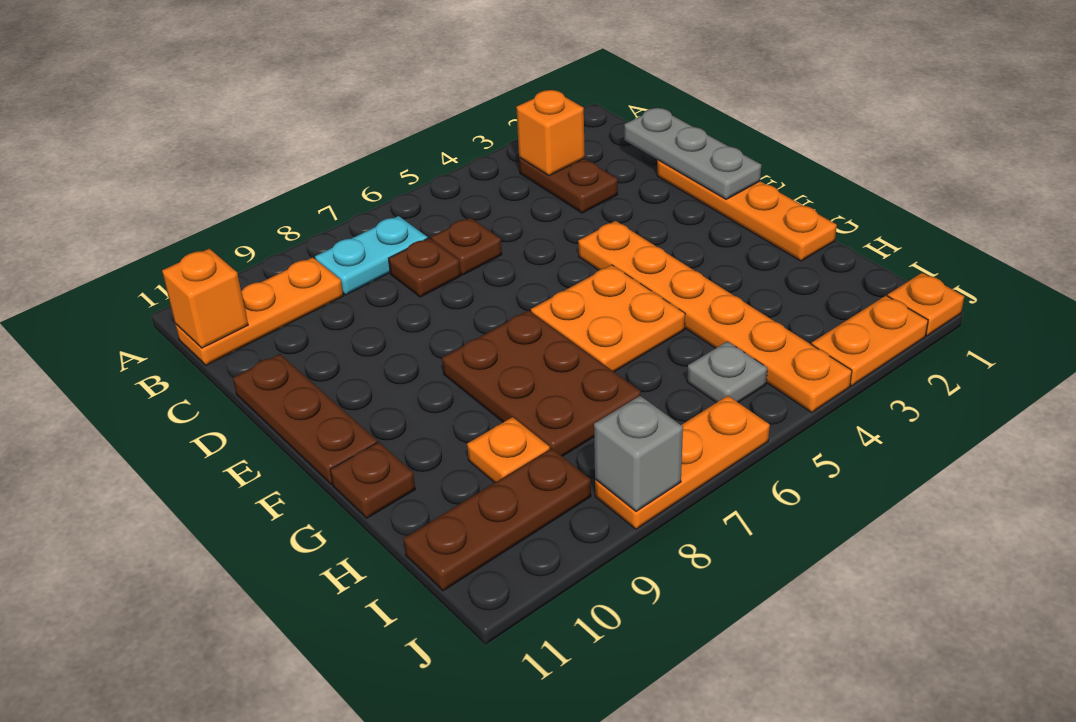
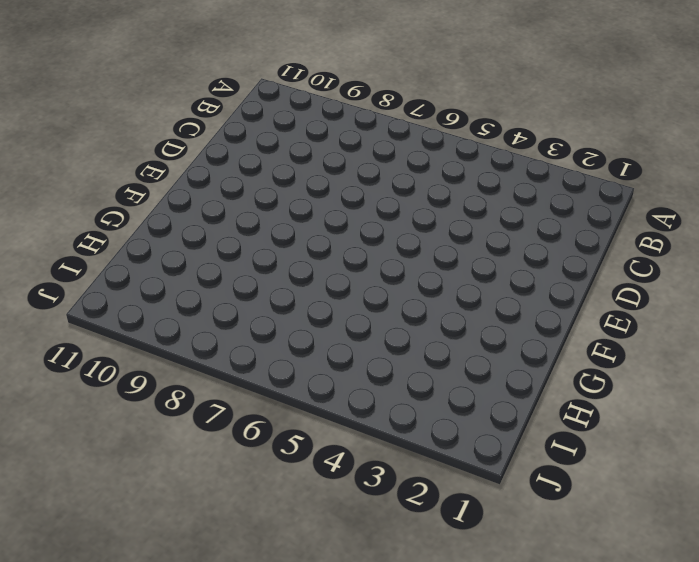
none -> brown plate B3:C3 level 1
none -> cyan plate B7:B8 level 1
none -> orange plate B9:B11 level 1

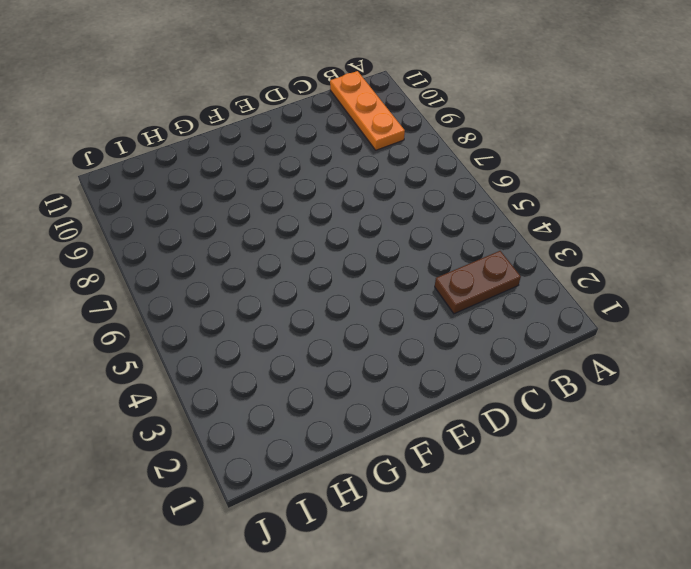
none -> cyan plate B7:B8 level 1
none -> brown plate C6 level 1
none -> brown plate C7 level 1

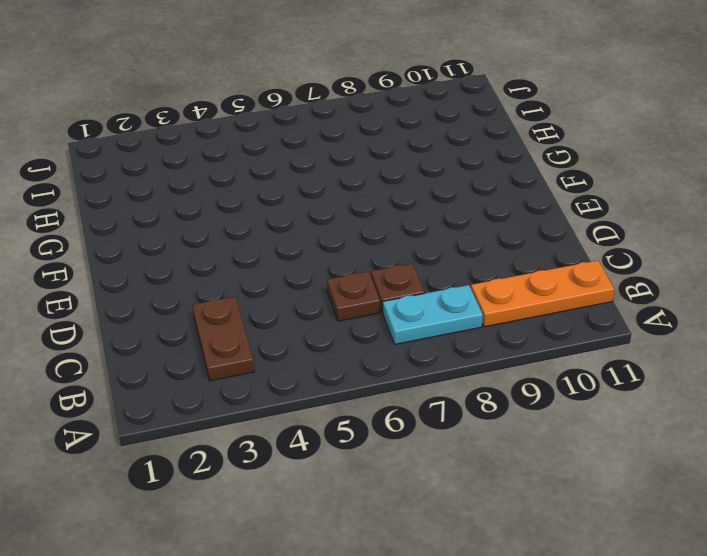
none -> orange plate D1:G1 level 1
none -> brown plate D11:F11 level 1
none -> orange plate E4:J4 level 1

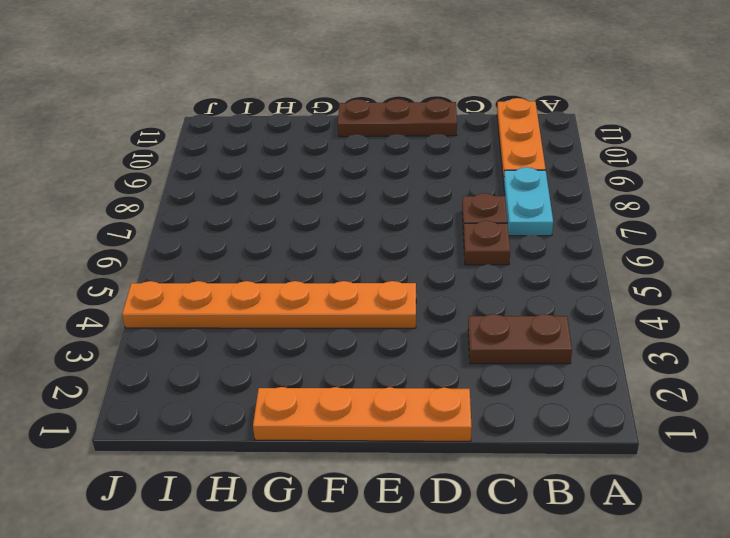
none -> orange plate F5:G6 level 1
none -> brown plate F7:H8 level 1
none -> brown plate G11 level 1

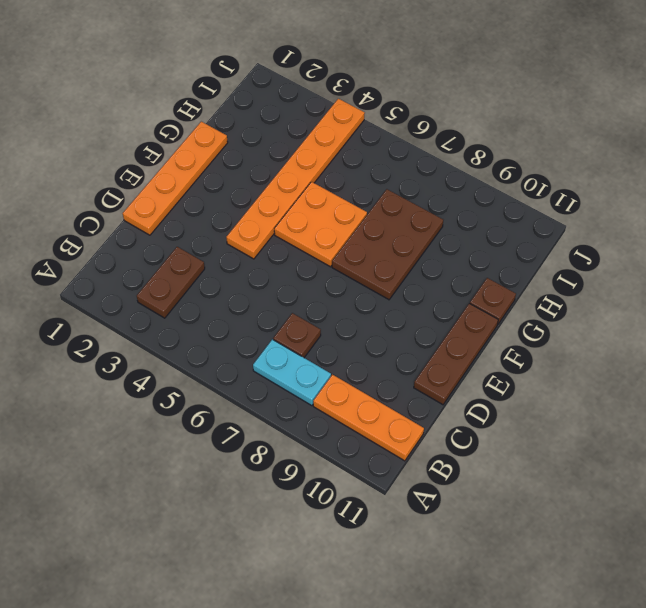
none -> brown plate C6 level 1
none -> orange plate H9 level 1
none -> grey plate I5 level 1

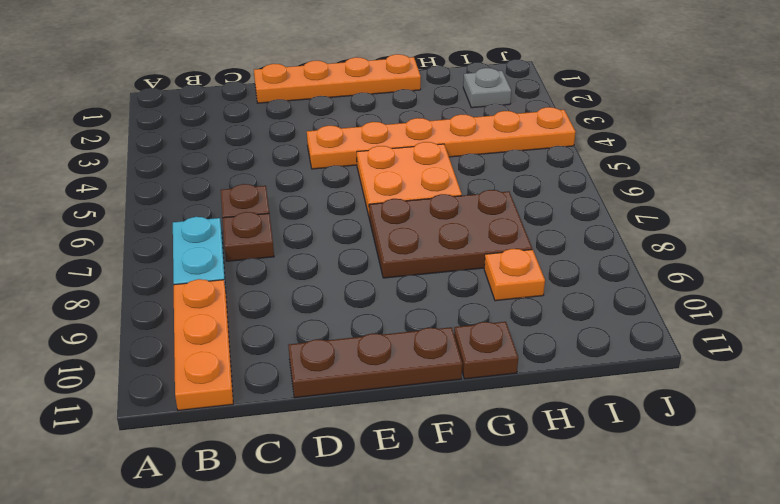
grey plate I2 level 1 -> grey plate I5 level 1
none -> brown plate B3:C3 level 1
none -> brown plate I9:I11 level 1
none -> orange plate J1 level 1

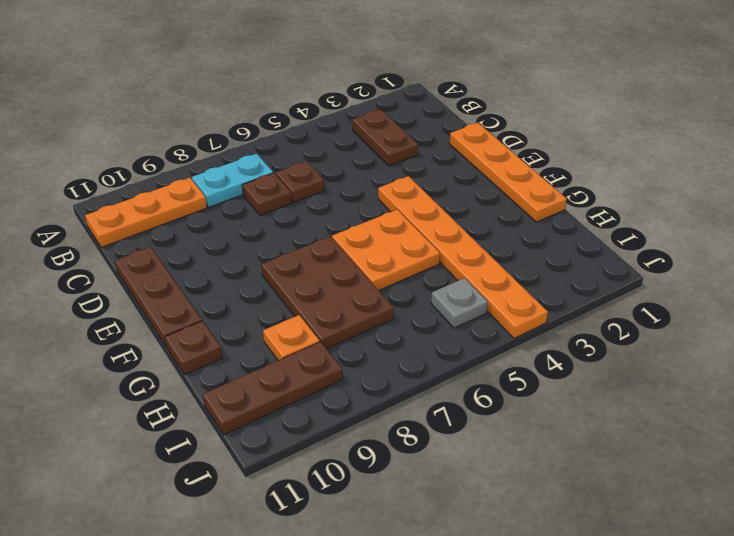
none -> orange plate J1 level 1
none -> orange plate J2:J3 level 1
none -> orange plate J6:J8 level 1

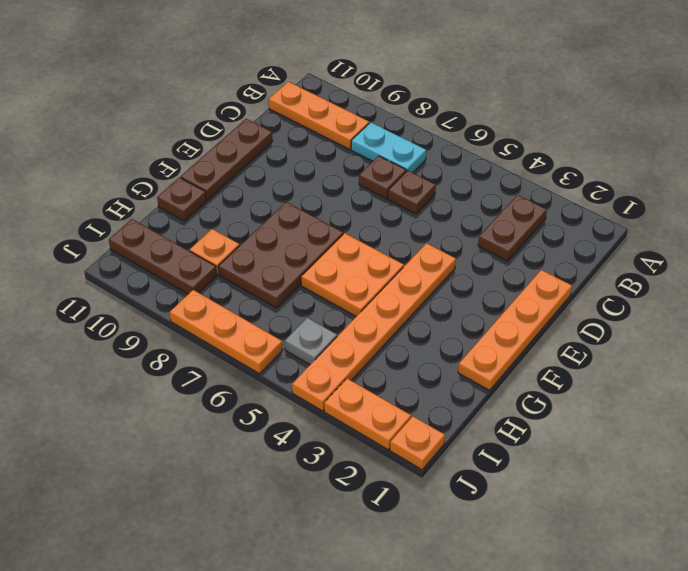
none -> orange brick B3 level 2
none -> orange brick B11 level 2
none -> grey plate C1:E1 level 2

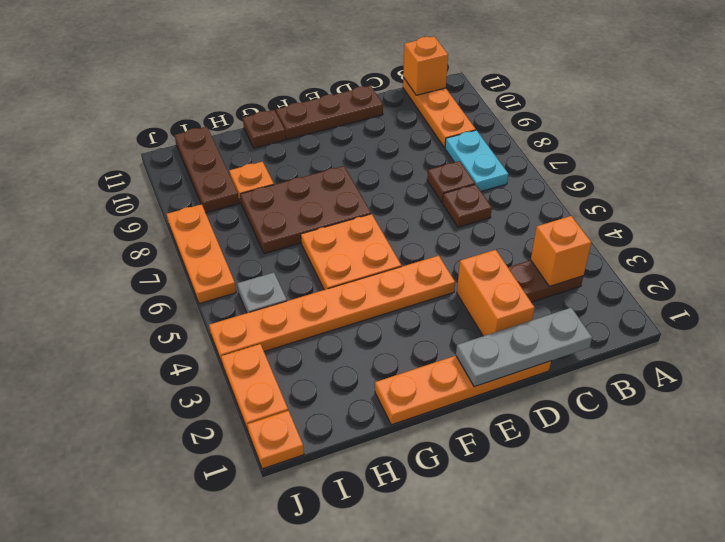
orange brick D2:D3 level 1 -> none
none -> grey brick J8 level 2

